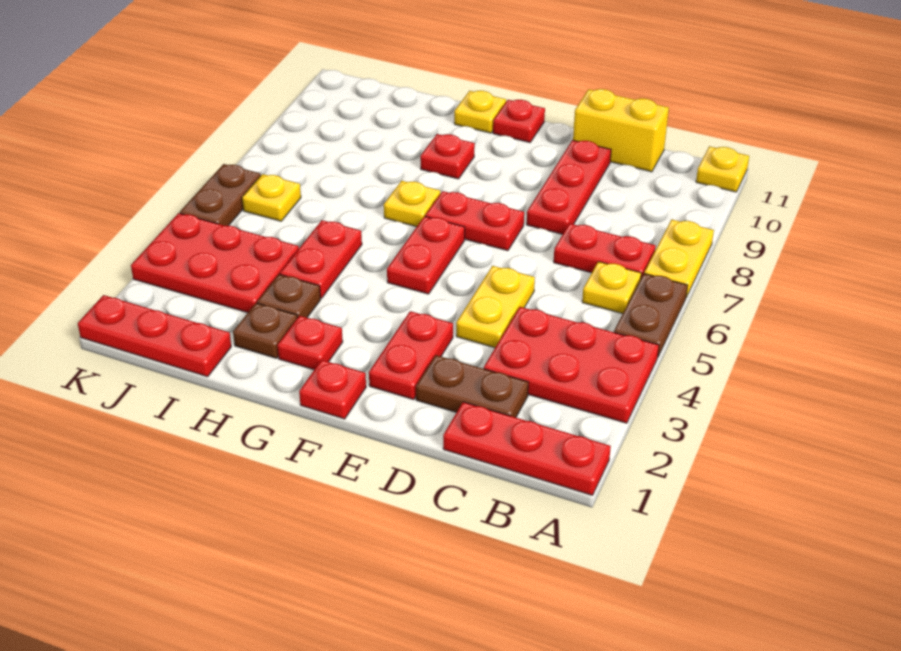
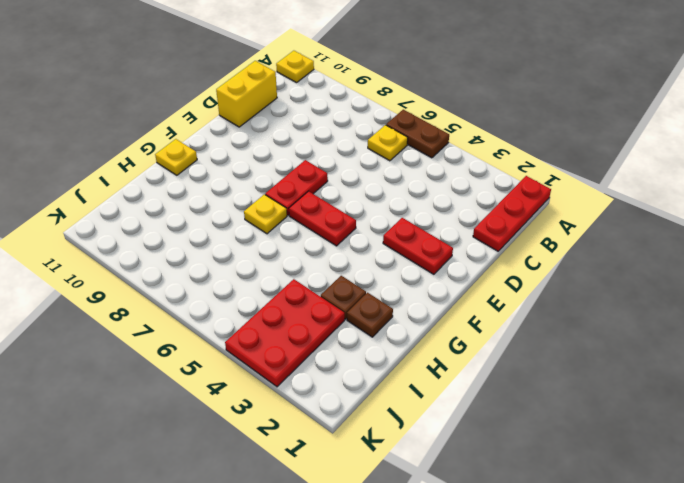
none -> red plate A3:C4 level 1
none -> yellow plate A7:A8 level 1
none -> red plate B7:C7 level 1

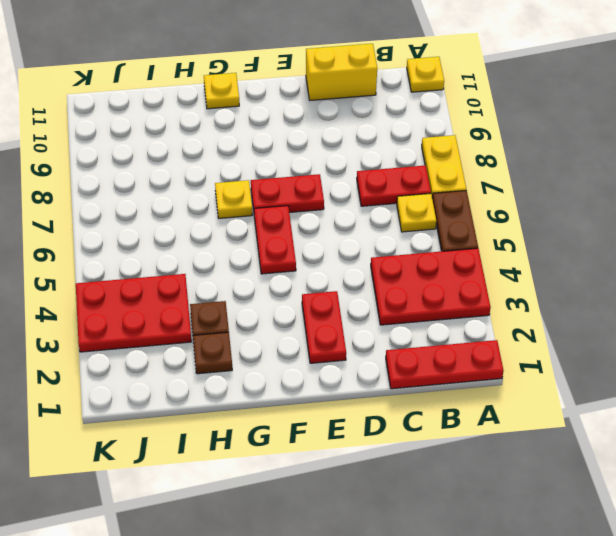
none -> brown plate C2:D2 level 1
none -> yellow plate D4:D5 level 1
none -> red plate D8:D10 level 1

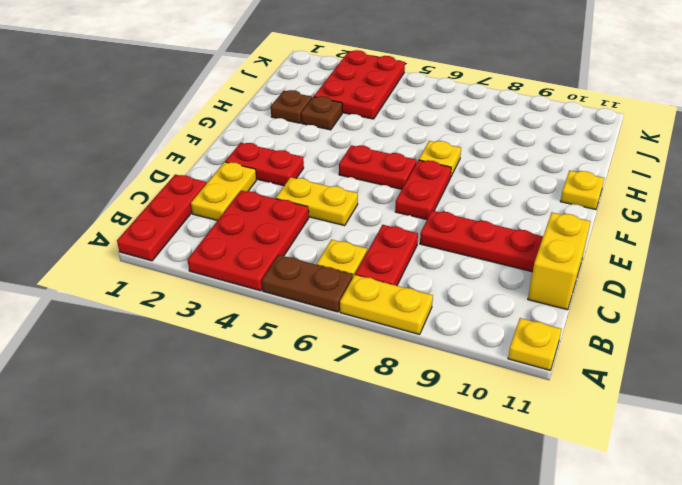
yellow plate C2:D2 level 1 -> brown plate C2:D2 level 1
none -> red plate F1 level 1
none -> red plate F11 level 1
none -> red plate G2 level 1

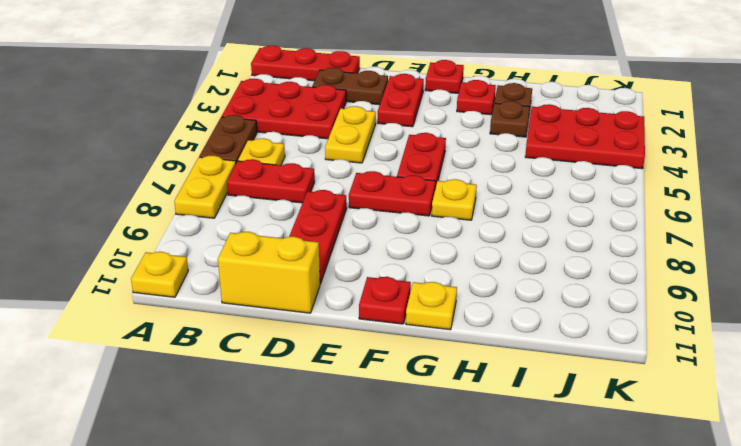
none -> red plate G9 level 1
none -> red plate H4:H5 level 1
none -> red plate I1:K1 level 1

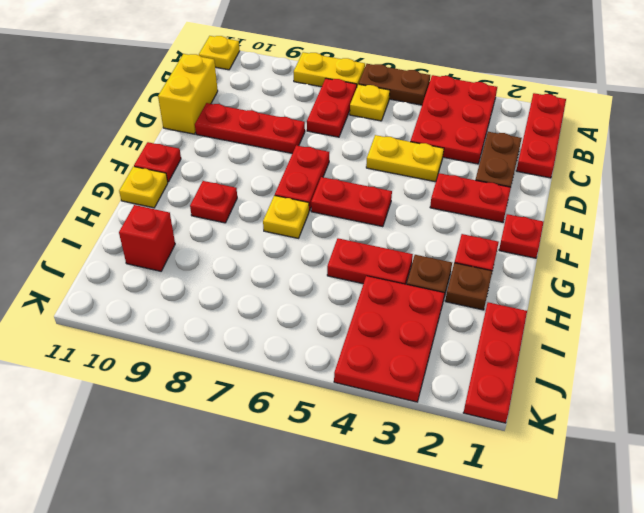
red brick I10 level 1 -> none
none -> yellow plate J6 level 1
none -> brown plate K5:K6 level 1

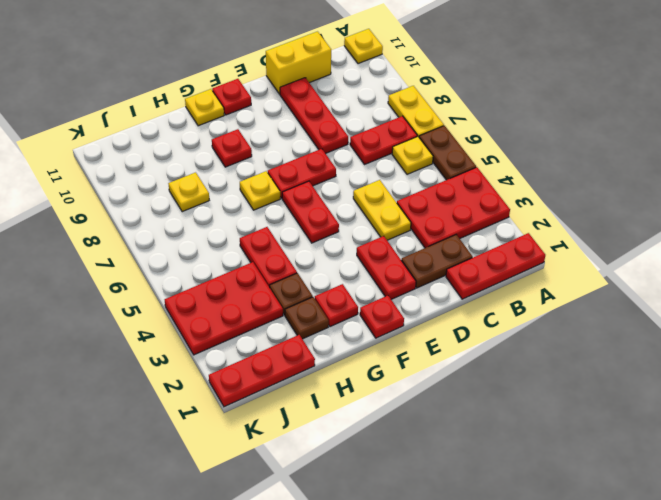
yellow plate I8 level 1 -> yellow plate J6 level 1
none -> brown plate K5:K6 level 1

